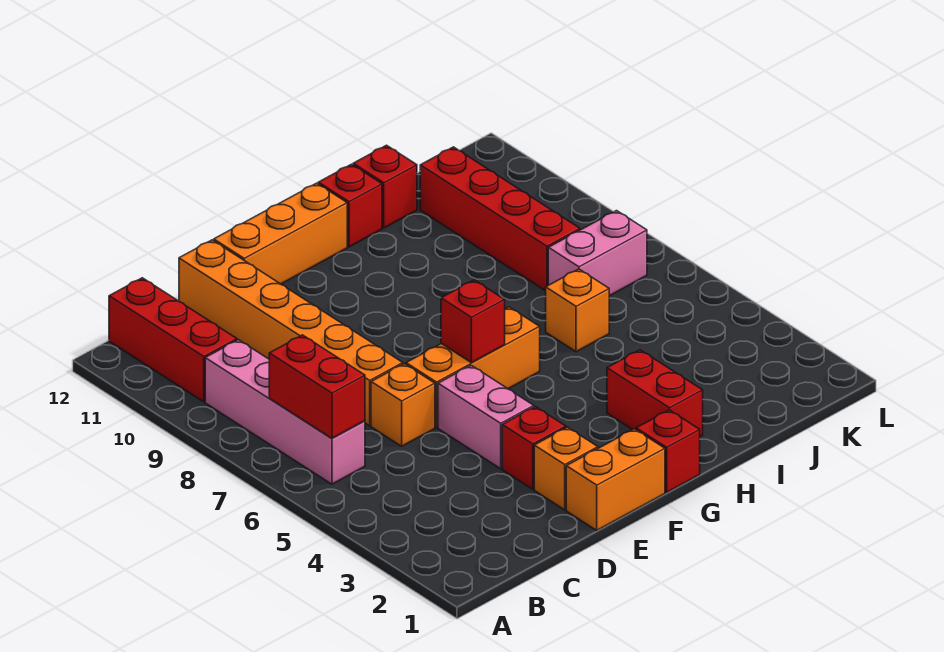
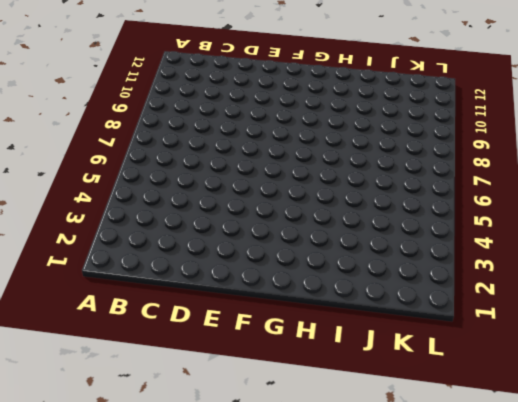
none -> pink brick B6:B9 level 1
none -> red brick B10:B12 level 1
none -> orange brick D6 level 1

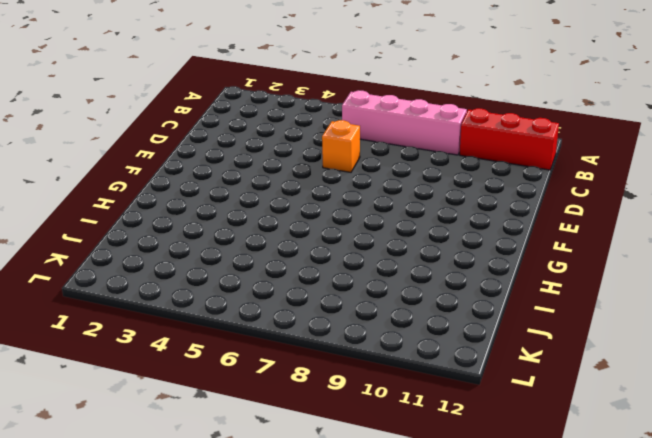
none -> orange brick D7:D12 level 1
none -> orange brick E1:F1 level 1
none -> orange brick E2 level 1

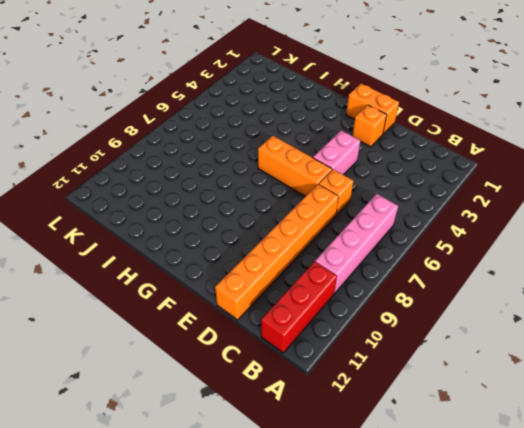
none -> red brick E3 level 1
none -> orange brick E12:G12 level 1
none -> red brick G1 level 1

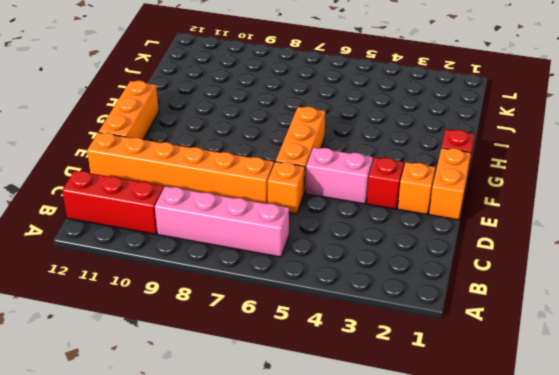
none -> red brick H2:H3 level 1
none -> red brick H12 level 1
none -> orange brick I6 level 1

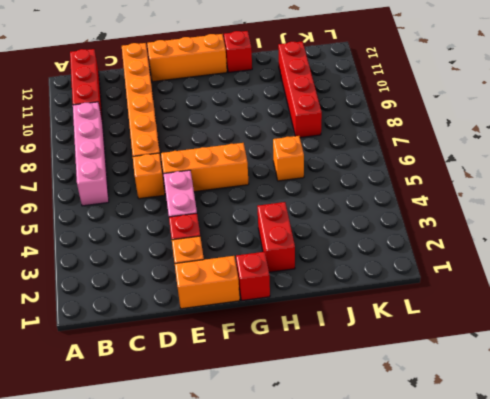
none -> red brick I12 level 1
none -> pink brick J7:K7 level 1
none -> red brick B6:B7 level 2

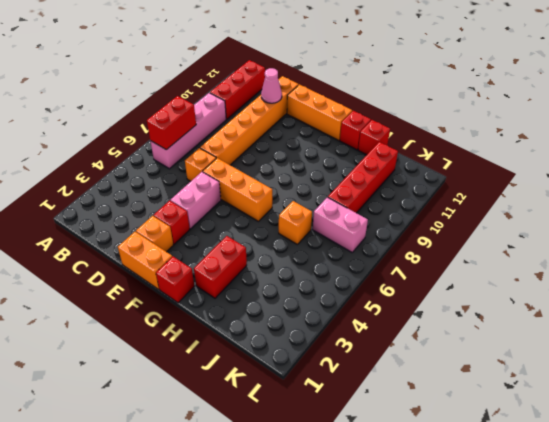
pink cone D11 level 2 -> none
none -> red brick F6 level 2

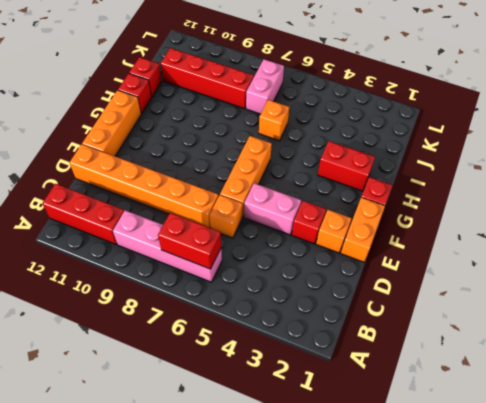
none -> red brick F6 level 2

